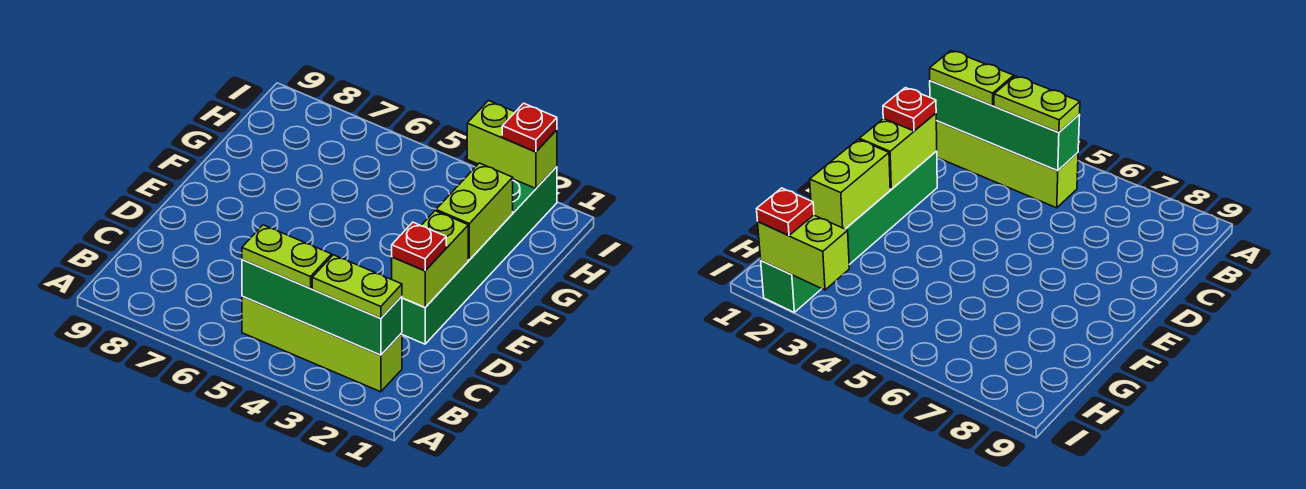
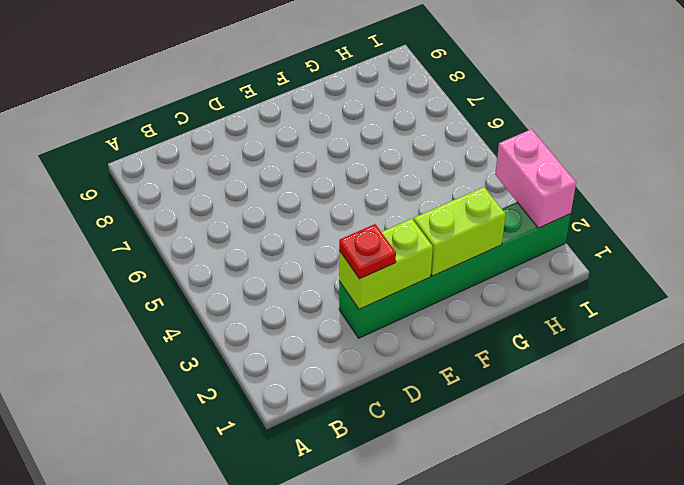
pink brick I2:I3 level 2 -> lime brick I2:I3 level 2
none -> lime brick B2:B5 level 1
none -> green brick B2:B5 level 2

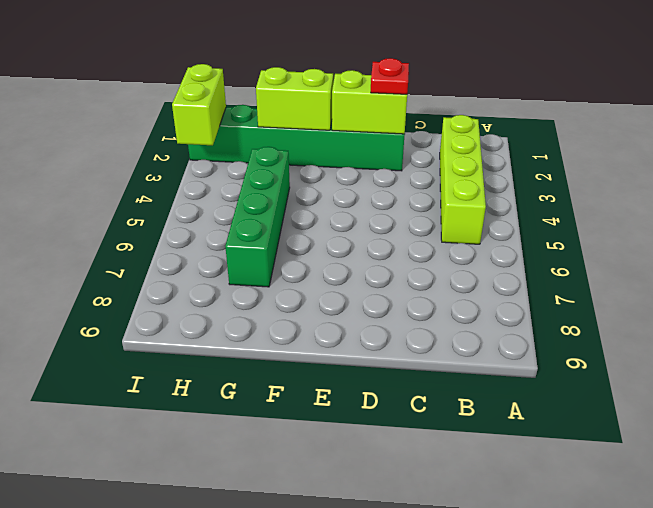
green brick G4:G7 level 1 -> green brick B2:B5 level 2
none -> lime plate B2:B3 level 3
none -> lime plate B4:B5 level 3

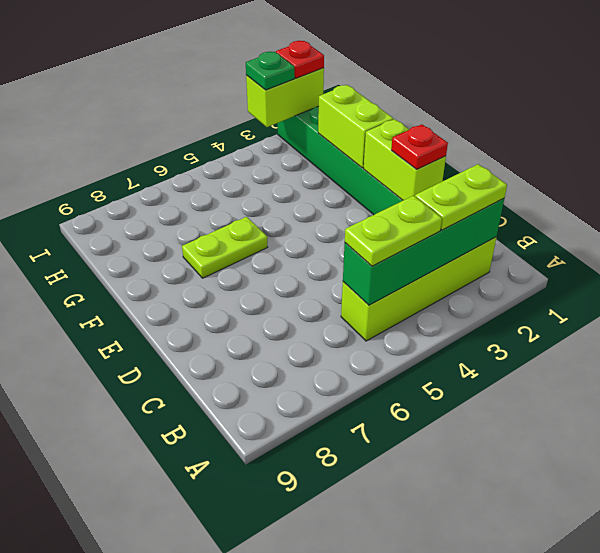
lime plate F6:F7 level 1 -> none
green plate I3 level 3 -> none

